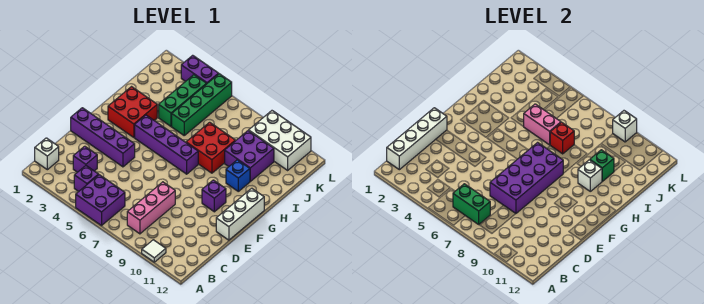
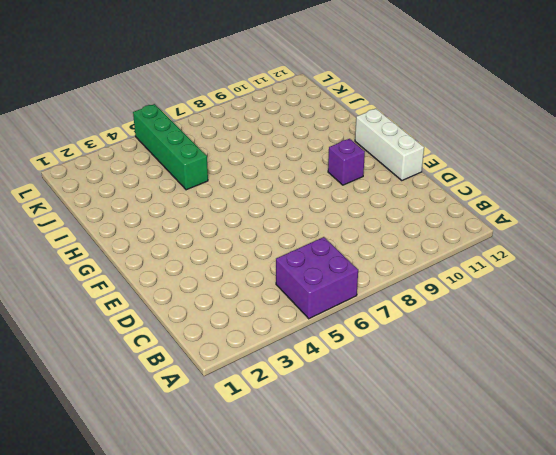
none -> white tile A10 level 1
none -> white brick B1 level 1
none -> purple brick B4 level 1

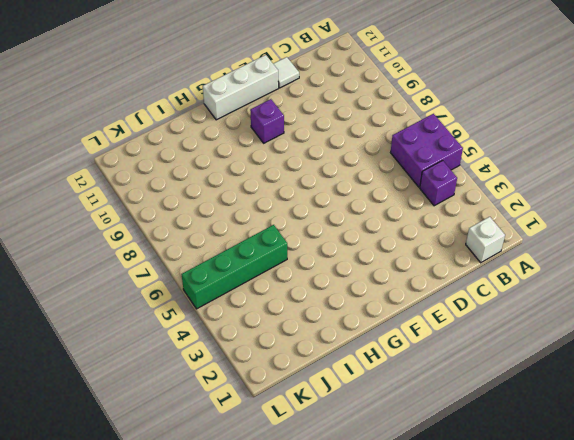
white tile D12 level 1 -> white tile A10 level 1
none -> pink brick B8:D8 level 1
none -> purple brick C3 level 1
none -> purple brick E1:E4 level 1

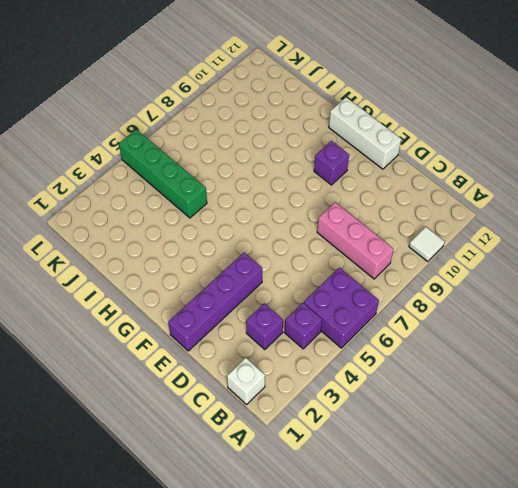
none -> red brick G2:H3 level 1
none -> purple brick G4:G7 level 1
none -> red brick H7:I8 level 1

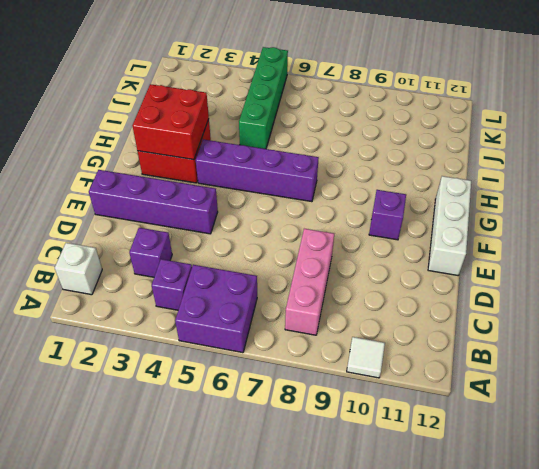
red brick G2:H3 level 2 -> red brick H7:I8 level 1
none -> blue brick H10 level 1
none -> green brick I4:K4 level 1
none -> purple brick I9:J10 level 1

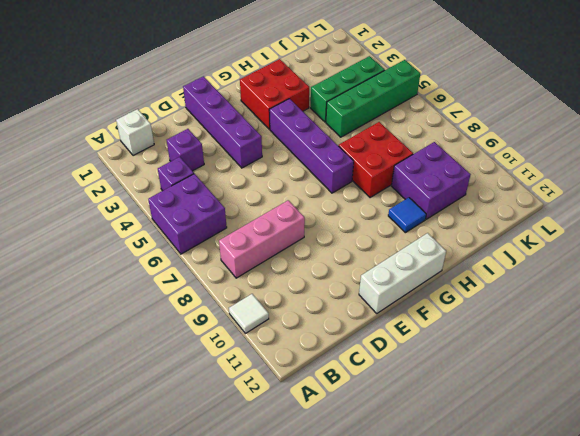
blue tile H10 level 1 -> blue brick H10 level 1
none -> purple brick F10 level 1
none -> white brick K9:L11 level 1
none -> purple brick L3:L4 level 1

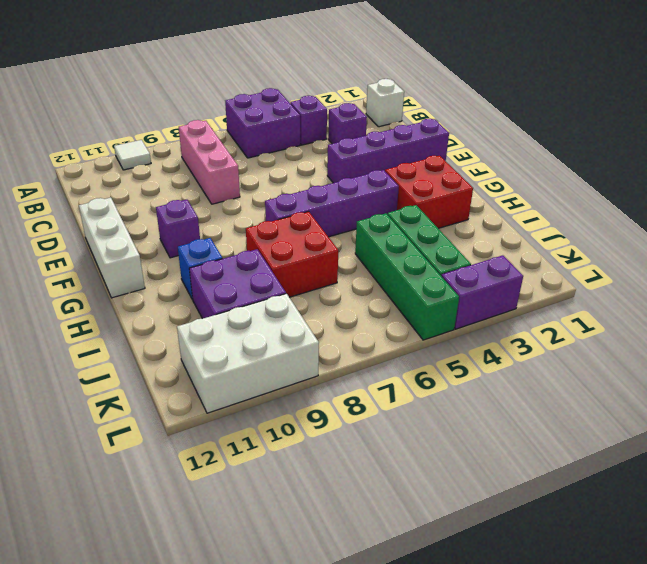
none -> white brick B1:E1 level 2
none -> green brick B6:B7 level 2
none -> purple brick D7:G8 level 2

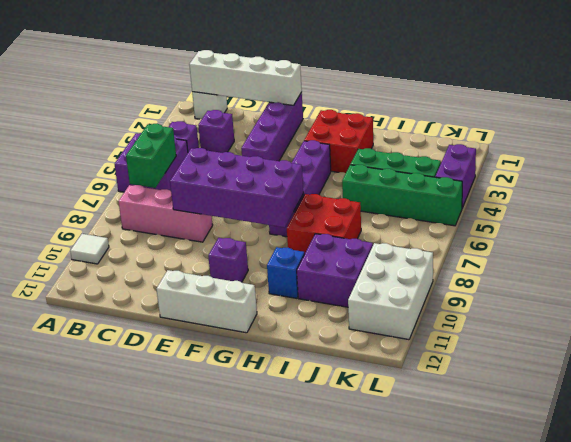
none -> white brick H10 level 2
none -> pink brick I5:I6 level 2
none -> red brick I7 level 2

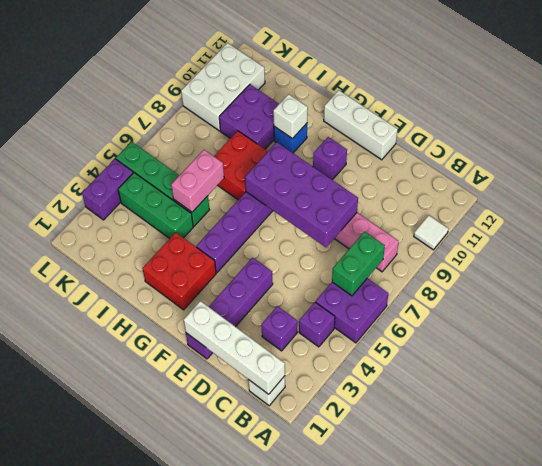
none -> red brick I7 level 2
none -> green brick I10 level 2
none -> white brick L9 level 2

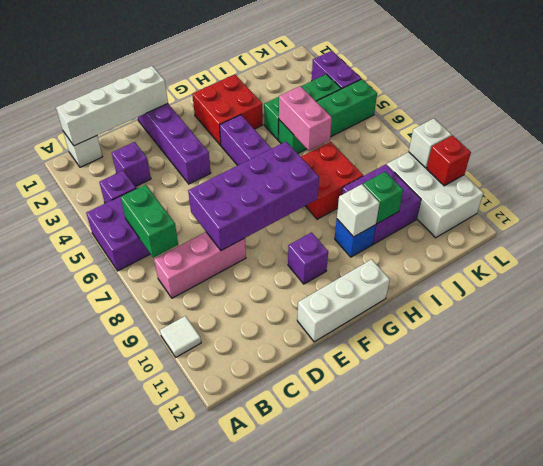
red brick L10 level 2 -> red brick I7 level 2

